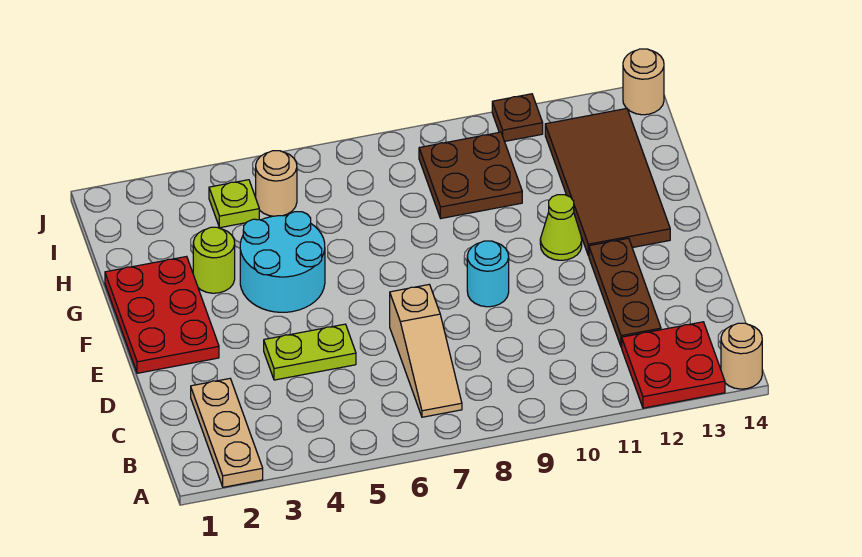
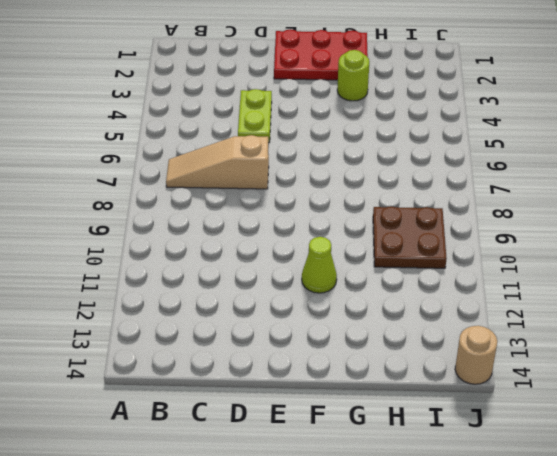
none -> tan plate A2:C2 level 1
none -> red plate A12:B13 level 1
none -> tan round brick A14 level 1

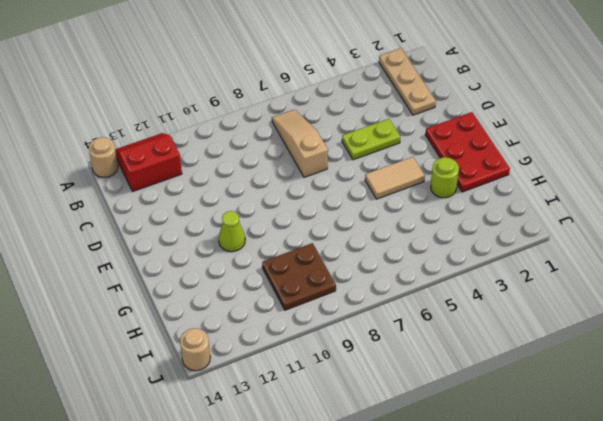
red slope A12:B13 level 1 top B -> red plate A12:B13 level 1
tan tile F4:F5 level 1 -> cyan round brick F4:G5 level 1
none -> brown plate C12:E12 level 1
none -> cyan round brick E9 level 1
none -> brown tile F12:I13 level 1

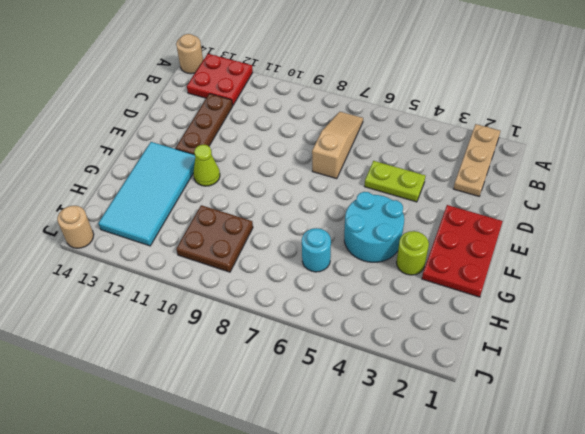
cyan tile F12:I13 level 1 -> brown tile F12:I13 level 1
cyan round brick H6 level 1 -> cyan round brick E9 level 1
none -> lime plate I4 level 1
none -> tan round brick I5 level 1
none -> brown plate J11 level 1

